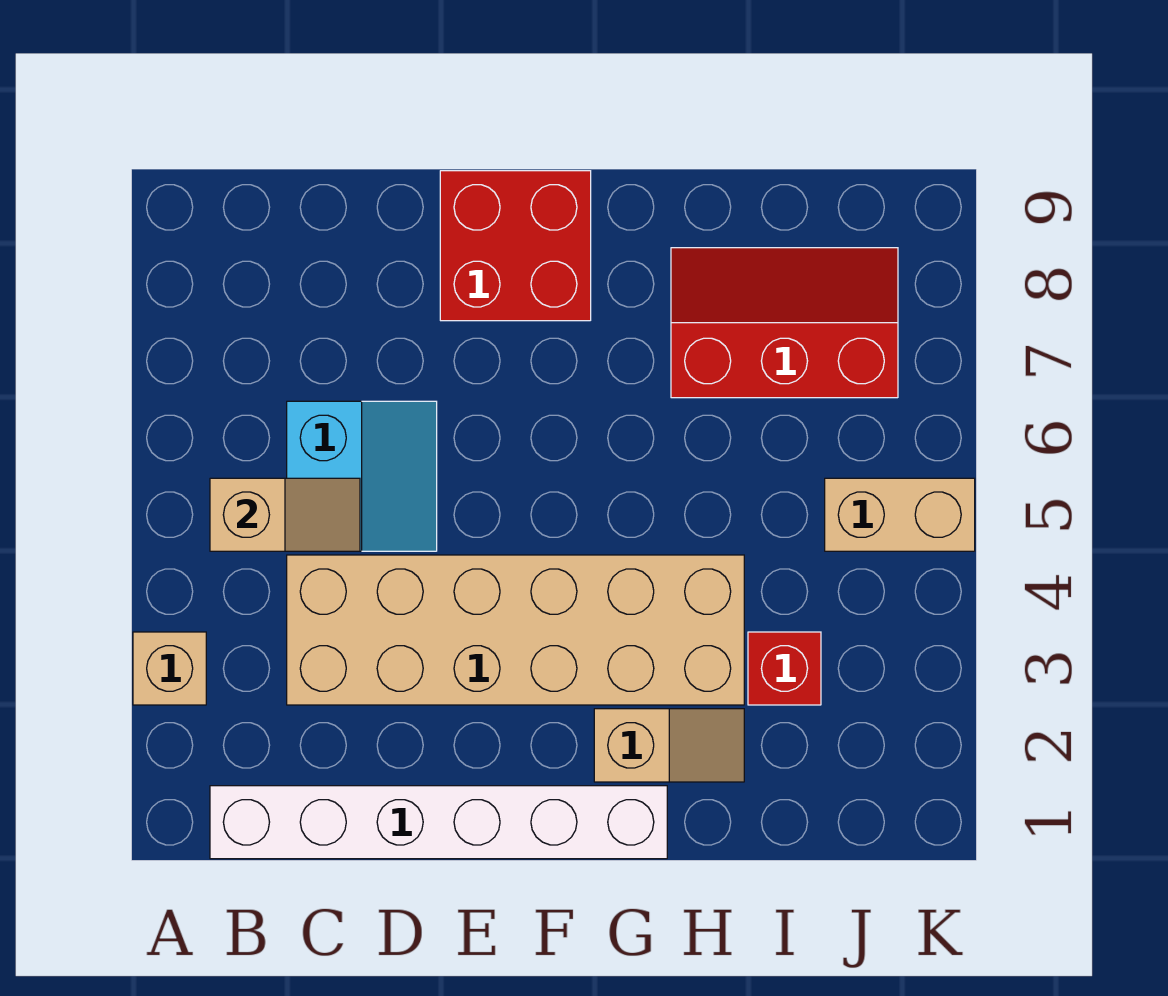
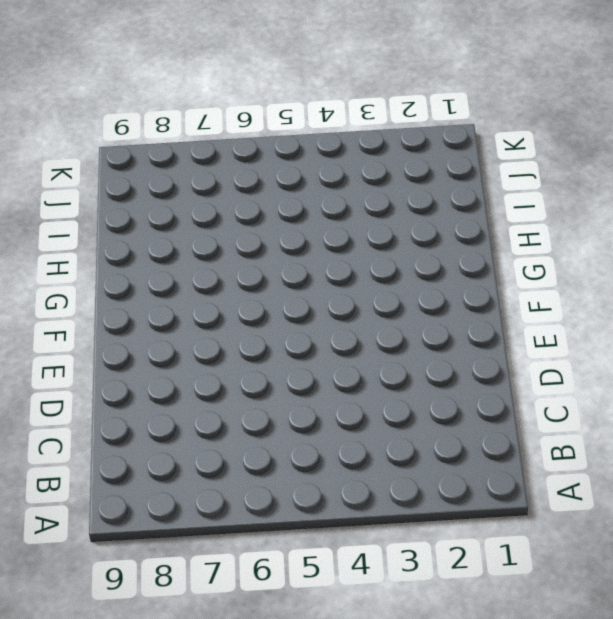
none -> tan brick A3 level 1
none -> white brick B1:G1 level 1

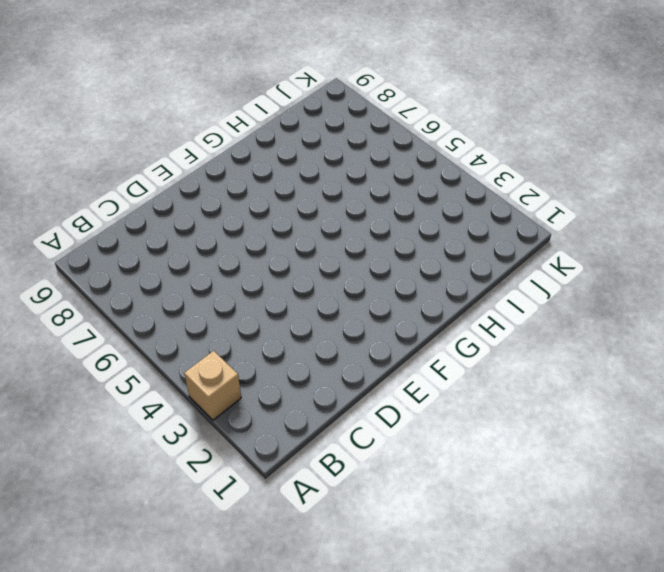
none -> white brick B1:G1 level 1
none -> tan brick C3:H4 level 1

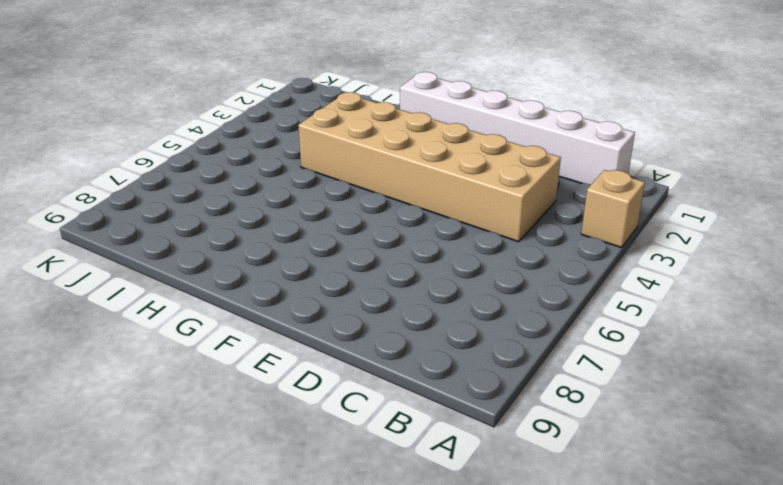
none -> cyan slope C5:D6 level 1 top C
none -> red brick E8:F9 level 1

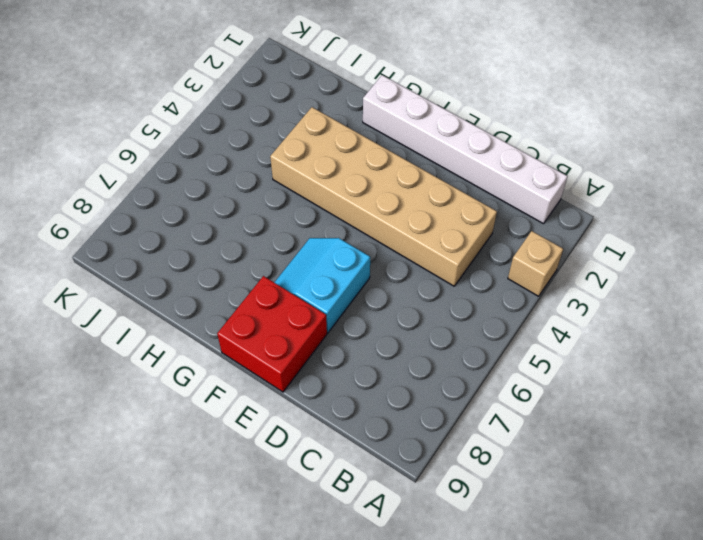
cyan slope E6:F7 level 1 top E -> cyan slope C5:D6 level 1 top C
none -> tan slope G2:H2 level 1 top G
none -> red slope H7:J8 level 1 top 7

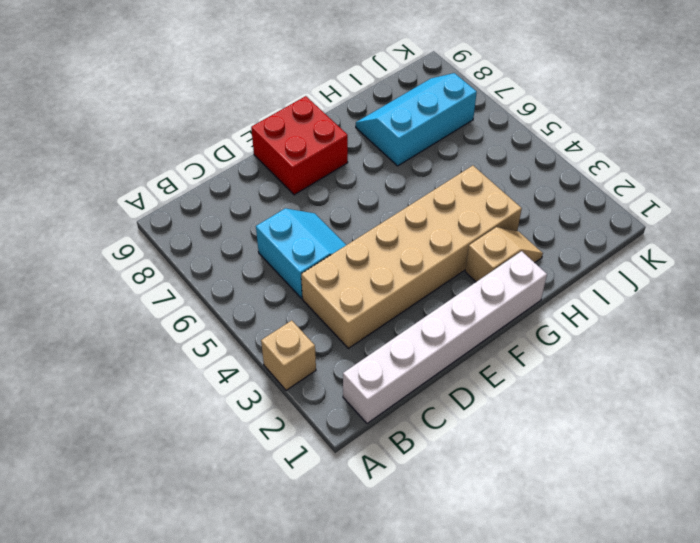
cyan slope H7:J8 level 1 top 7 -> red slope H7:J8 level 1 top 7
none -> red brick I3 level 1
none -> tan brick J5:K5 level 1

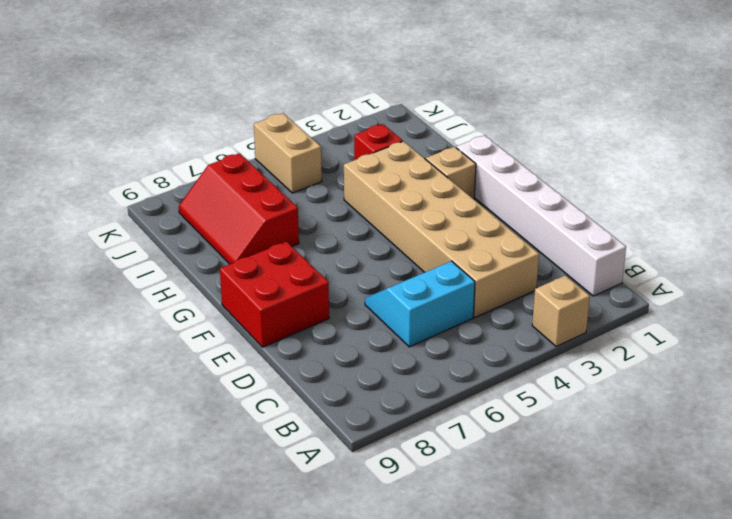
none -> tan slope B5:C5 level 2 top B

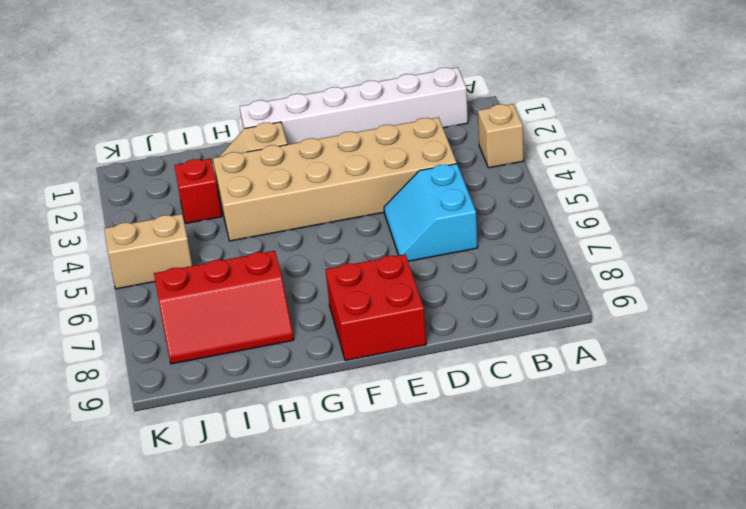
none -> tan slope B5:C5 level 2 top B

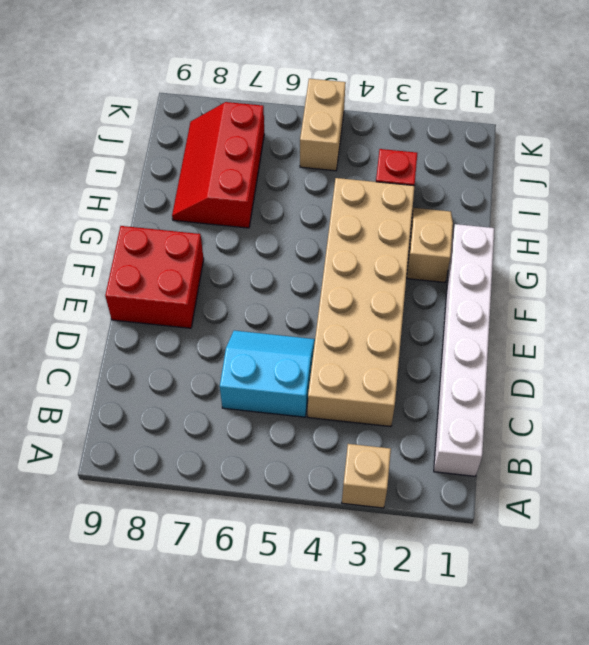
none -> tan slope B5:C5 level 2 top B

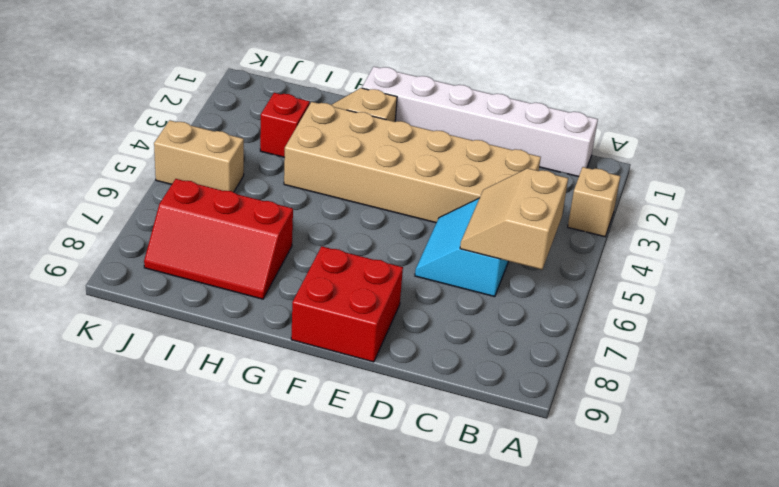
tan slope B5:C6 level 2 top B -> tan slope B5:C5 level 2 top B

